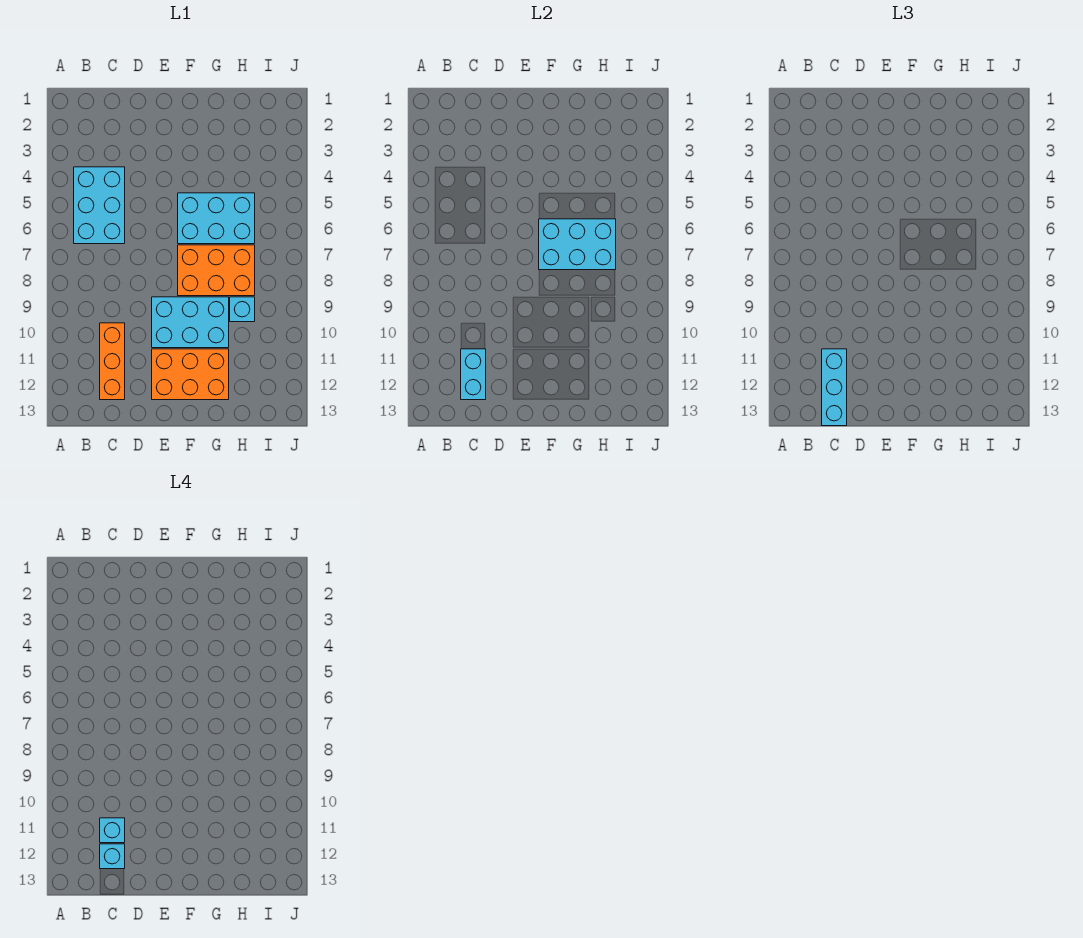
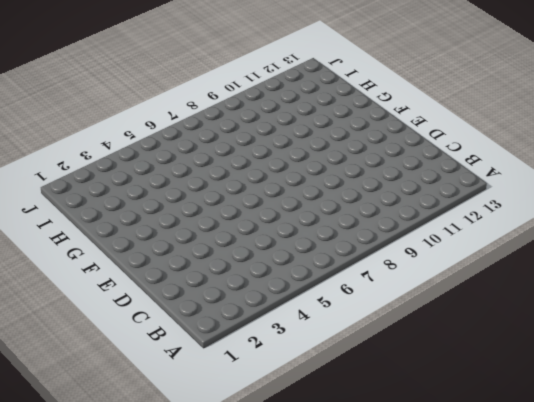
none -> cyan brick B4:C6 level 1
none -> orange brick C10:C12 level 1
none -> cyan brick E9:G10 level 1

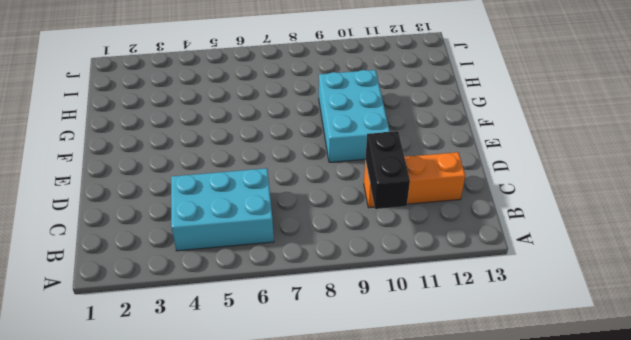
black brick B10:C10 level 2 -> none
none -> orange brick E11:G12 level 1
none -> cyan brick F5:H6 level 1
none -> orange brick F7:H8 level 1

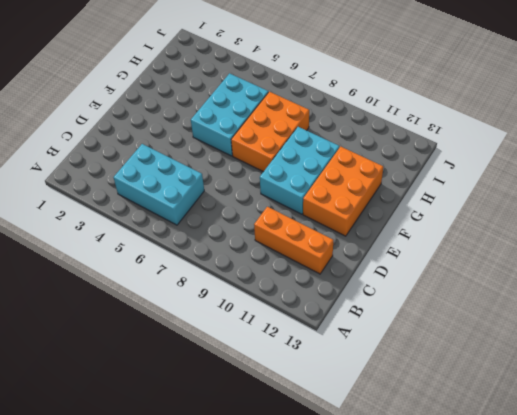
none -> cyan brick H9 level 1
none -> cyan brick C11:C12 level 2
none -> cyan brick F6:H7 level 2

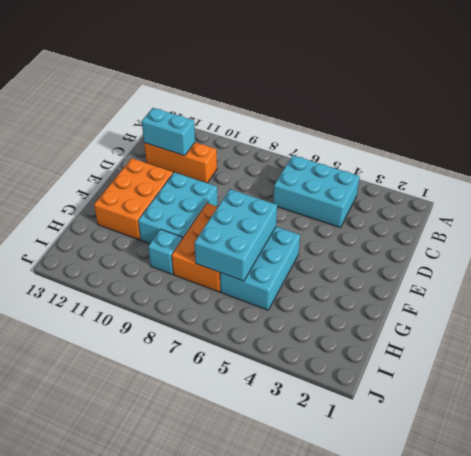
none -> cyan brick C11:C13 level 3
none -> cyan brick C11 level 4
none -> cyan brick C12 level 4

